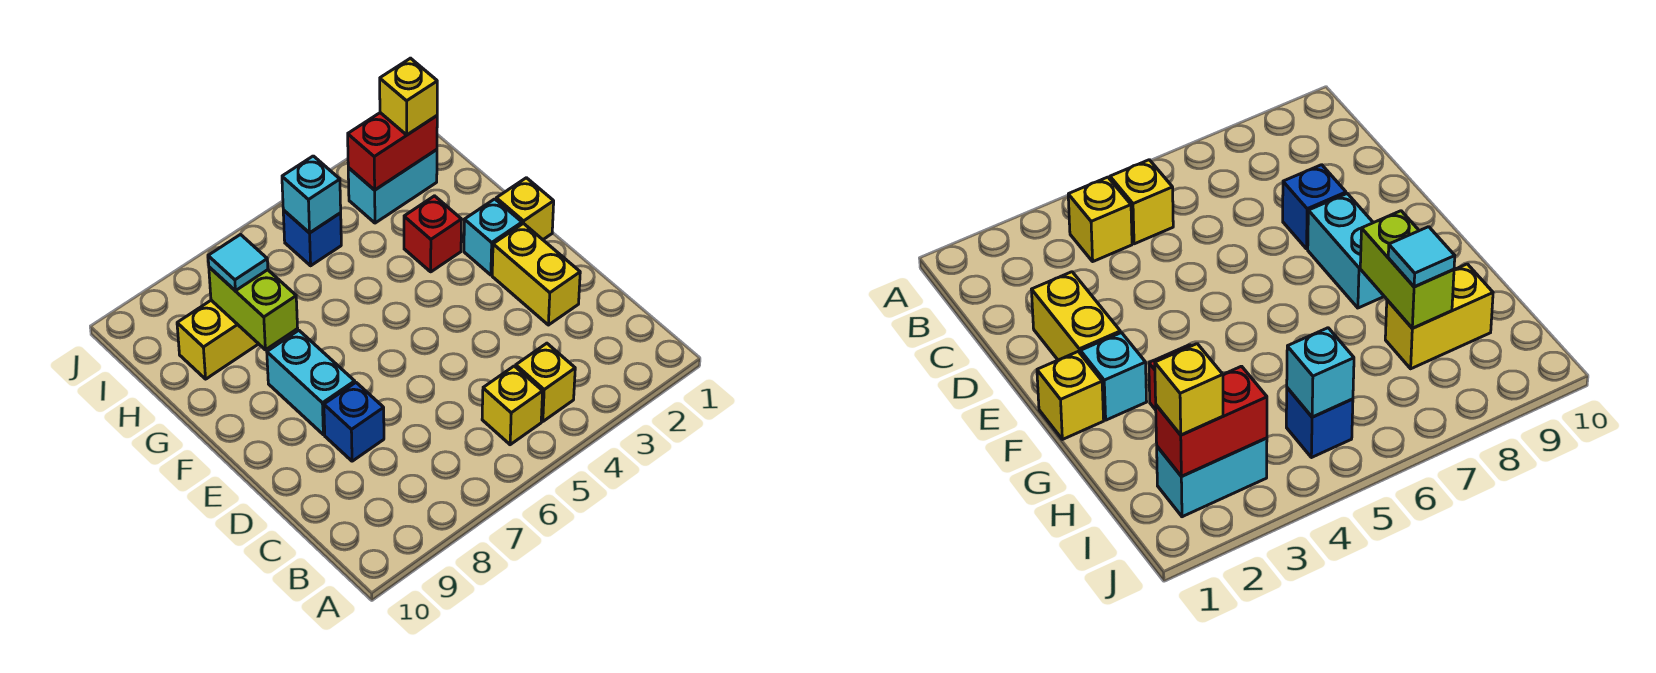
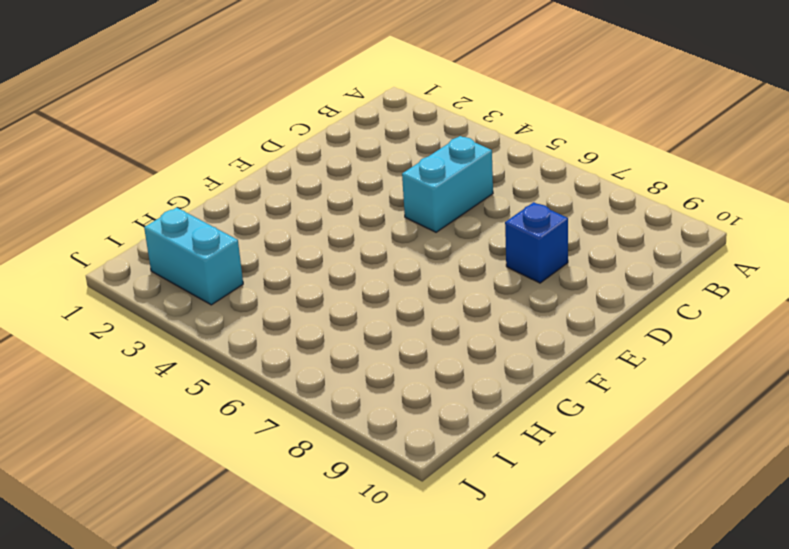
cyan brick C5:D5 level 1 -> cyan brick E8:F8 level 1
none -> yellow brick B4 level 1
none -> yellow brick B5 level 1
none -> yellow brick D2:E2 level 1

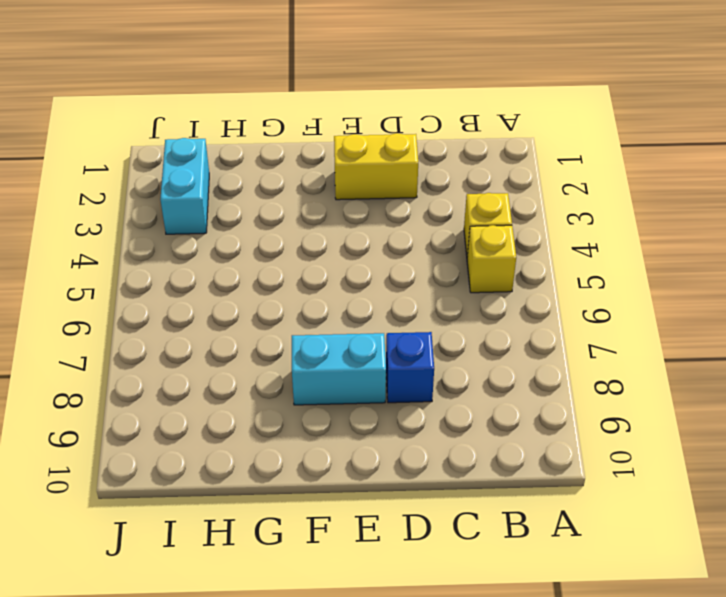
none -> yellow brick F1 level 1
none -> cyan brick F2 level 1
none -> red brick G3 level 1

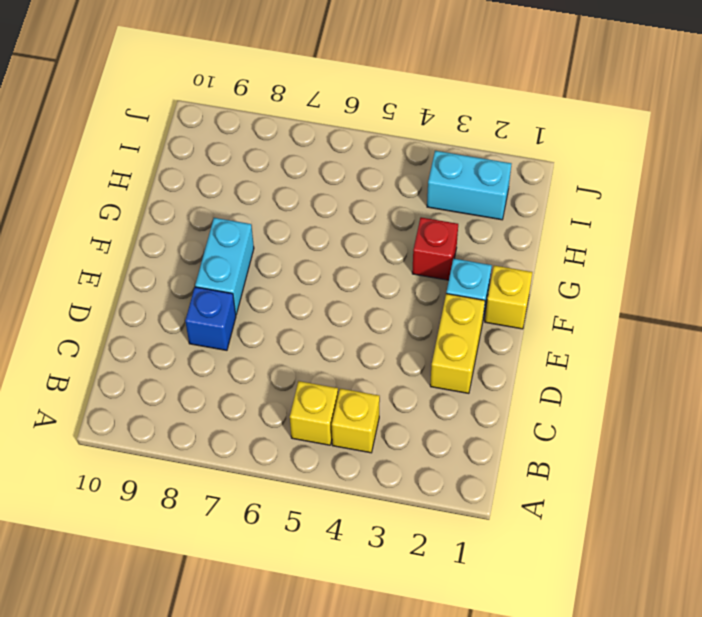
none -> yellow brick H8:H9 level 1
none -> blue brick I5 level 1
none -> lime brick G8:H8 level 2

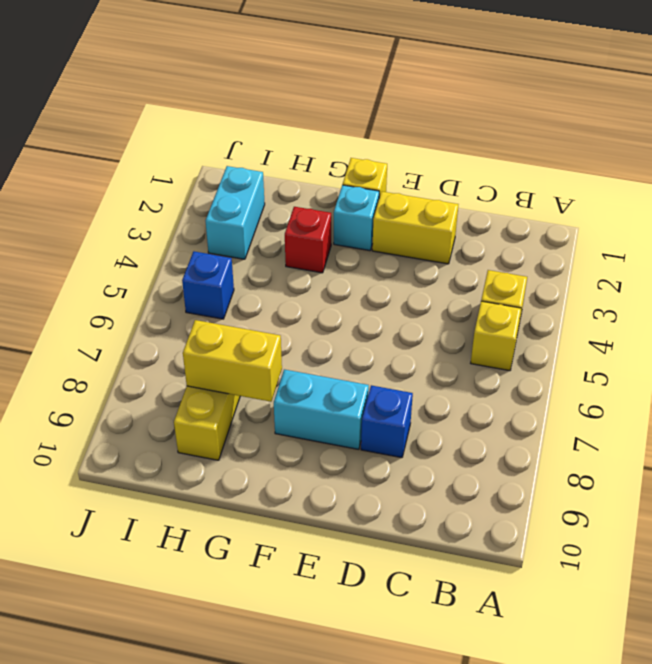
yellow brick G8:H8 level 2 -> lime brick G8:H8 level 2
none -> red brick I2:I3 level 2
none -> cyan brick I5 level 2
none -> cyan tile H8 level 3

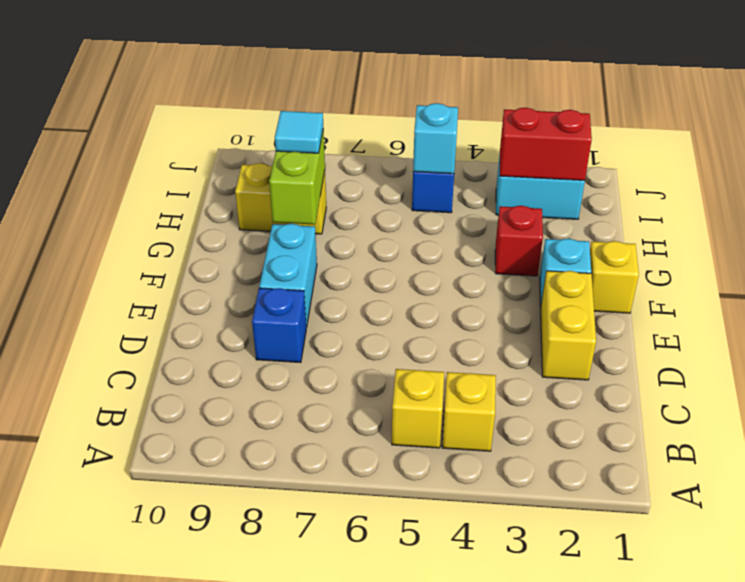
none -> yellow brick I2 level 3

